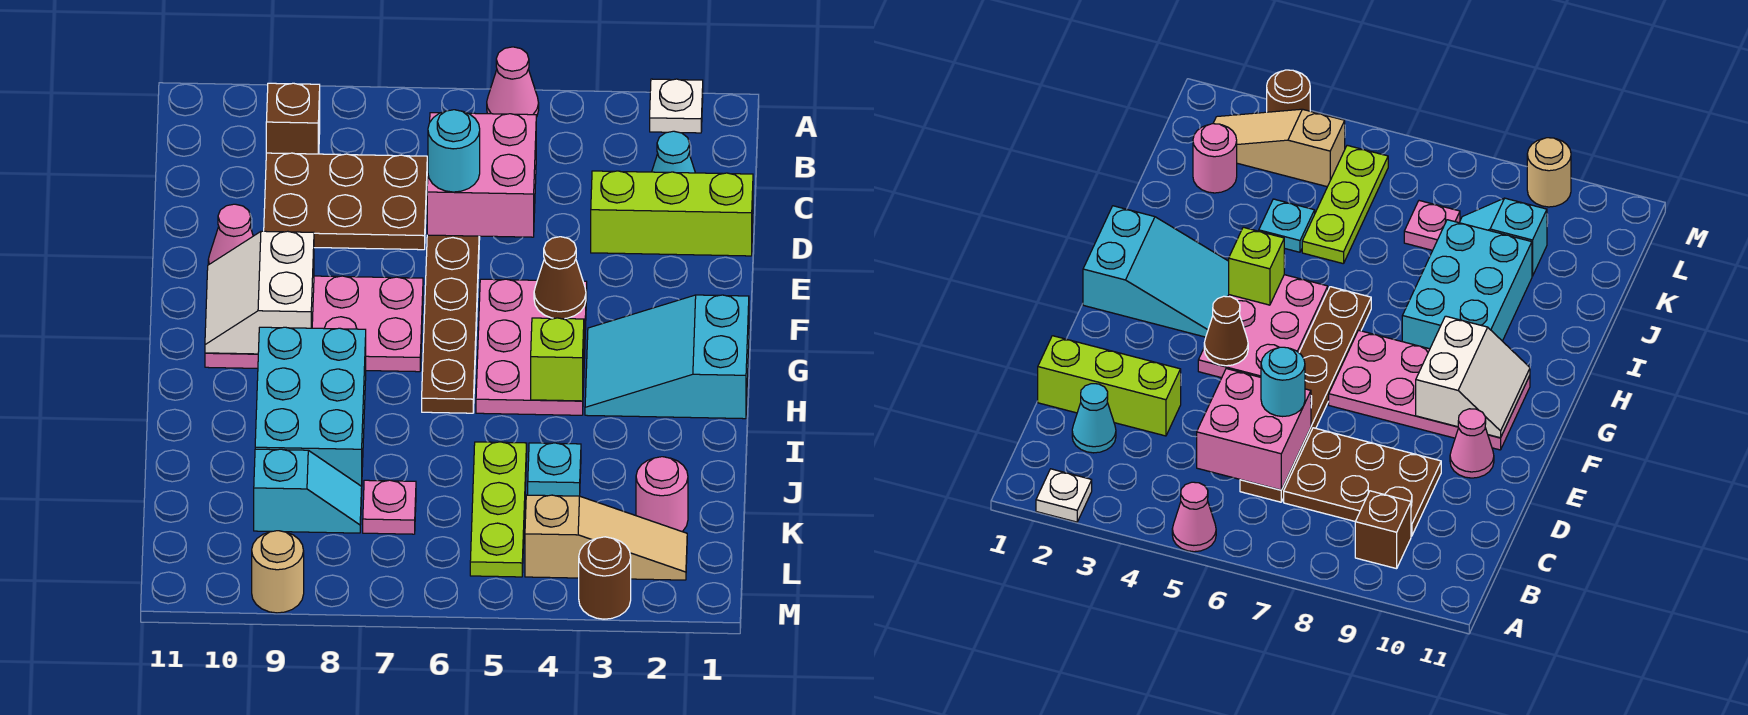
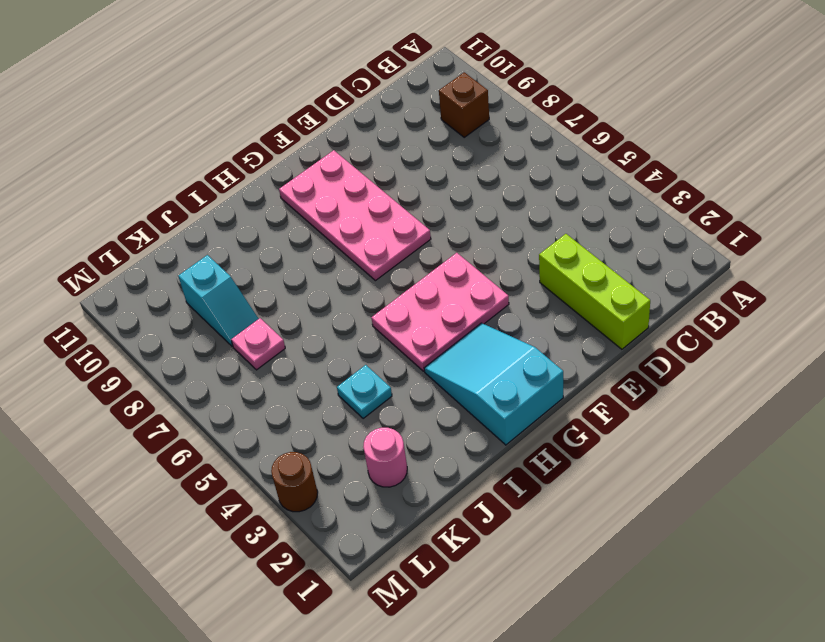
none -> white plate A2 level 1
none -> pink cone A5 level 1
none -> cyan cone C2 level 1

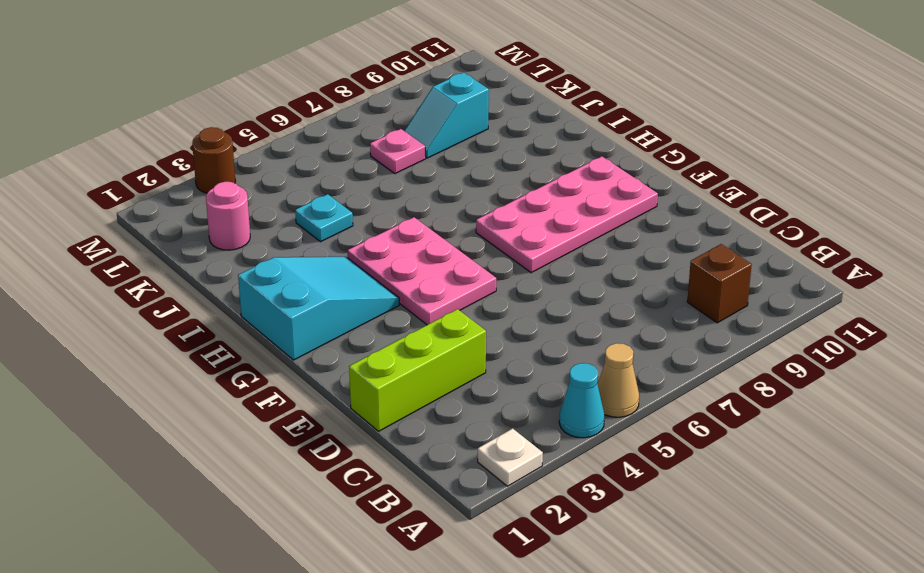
cyan cone A4 level 1 -> cyan cone C2 level 1
tan cone A5 level 1 -> pink cone A5 level 1
none -> brown plate C6:H6 level 1
none -> brown plate C7:D9 level 1
none -> pink cone E10 level 1

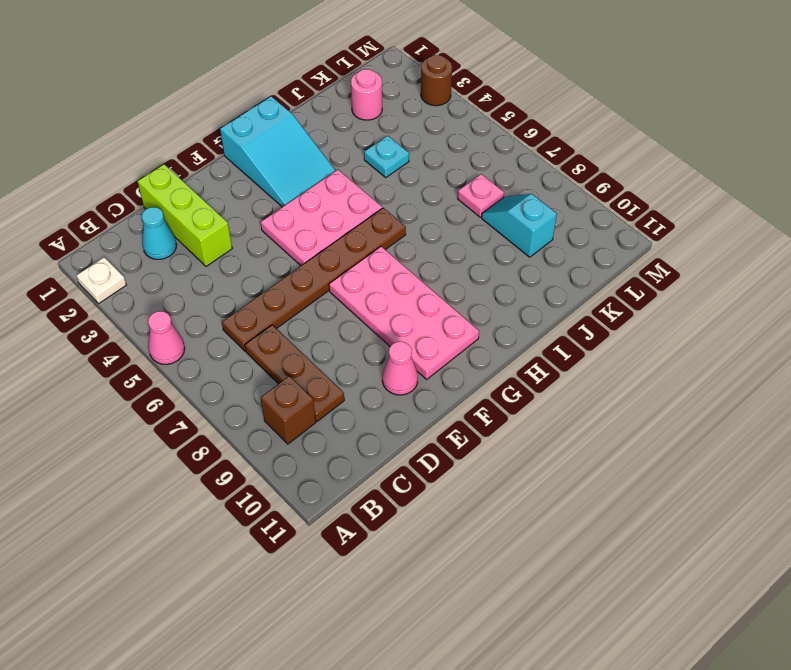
brown plate C7:C9 level 1 -> brown plate C7:D9 level 1
none -> cyan brick H8:J9 level 1
none -> lime plate J5:L5 level 1
none -> tan slope L2:L4 level 1 top 4

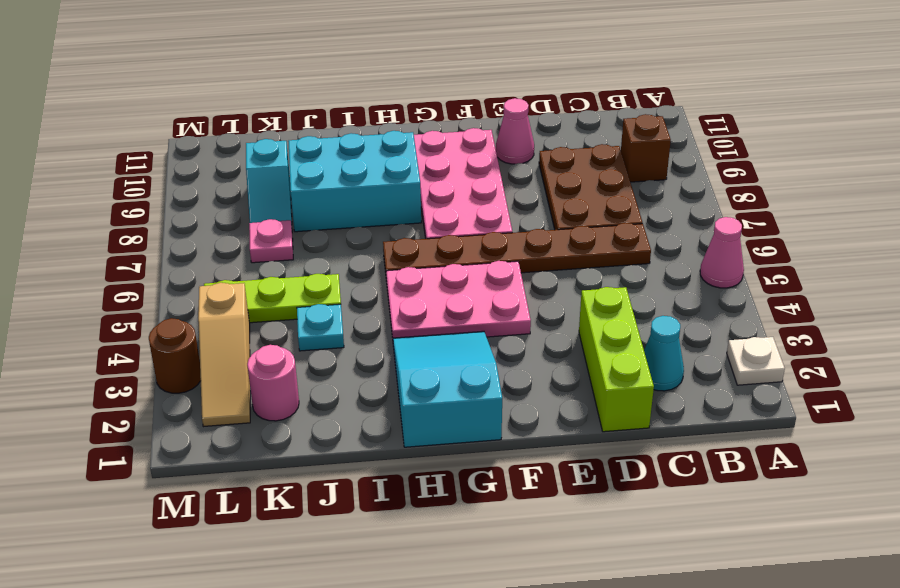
none -> tan round brick M9 level 1
none -> pink brick C5:D6 level 2
none -> brown cone F4 level 2

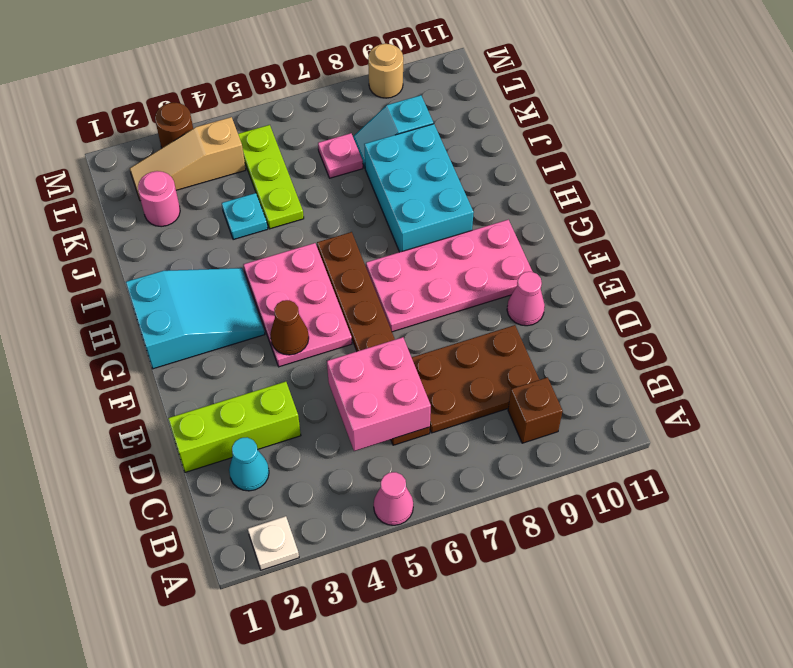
none -> white slope F9:G10 level 2 top 9
none -> lime brick H4 level 2
none -> cyan round brick D6 level 3

